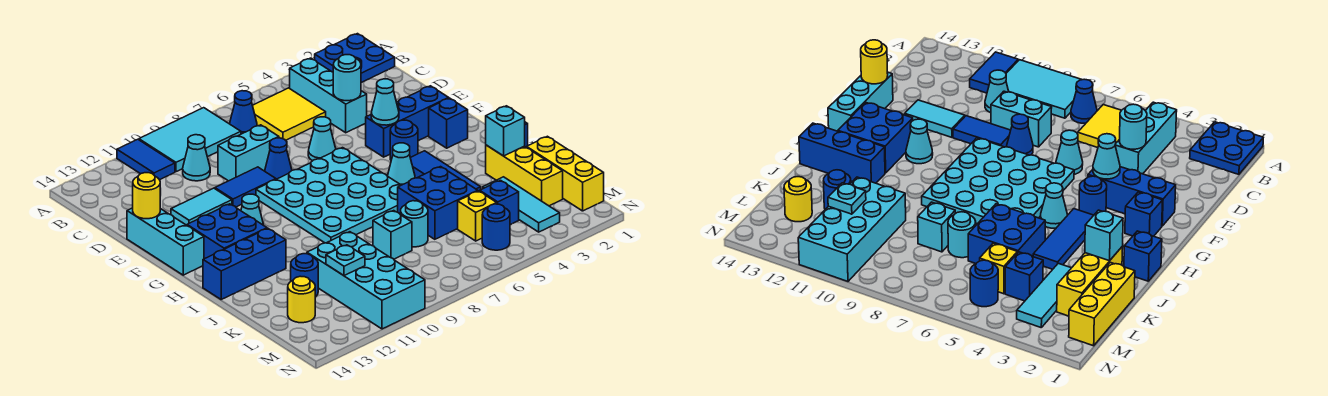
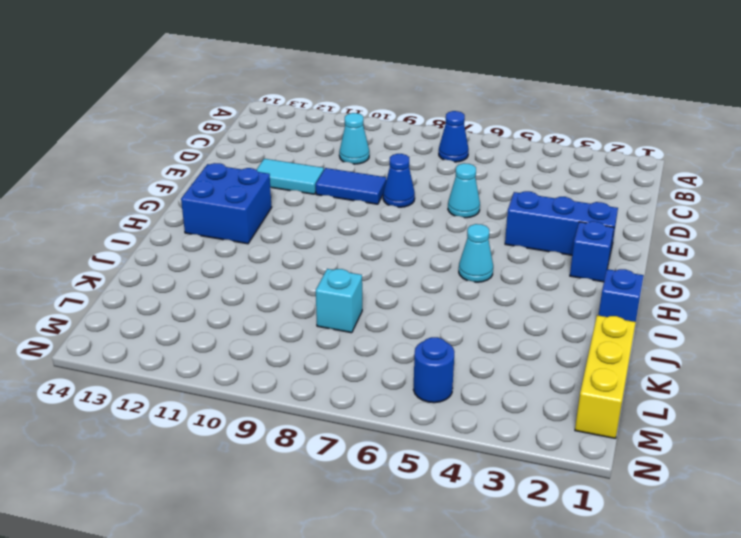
none -> blue plate A1:B2 level 1
none -> cyan tile A8:B10 level 1
none -> blue tile A11:B11 level 1
none -> cyan brick B4:D4 level 1

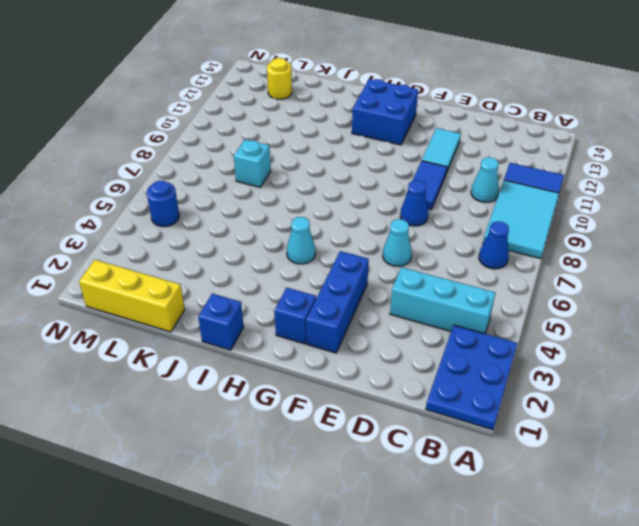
blue plate A1:B3 level 1 -> blue plate A1:B2 level 1
none -> yellow tile B5:C6 level 1
none -> cyan brick D8:D9 level 1
none -> cyan brick E14:G14 level 1
none -> cyan plate F6:I9 level 1

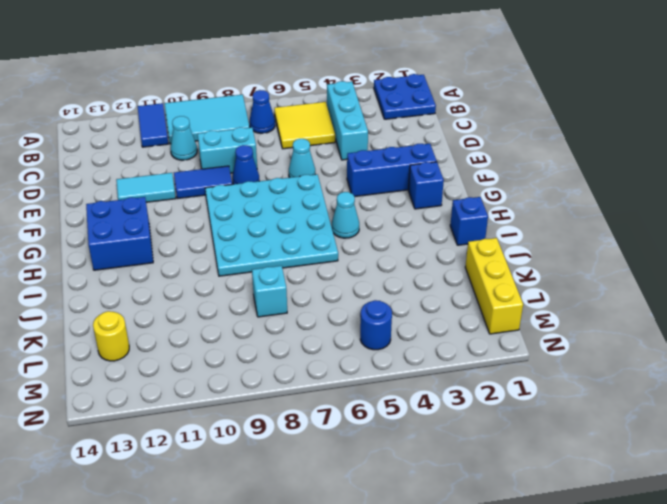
none -> cyan brick E14:G14 level 1
none -> blue round brick G4 level 1
none -> cyan cone G11 level 1
none -> blue tile H4:J4 level 1

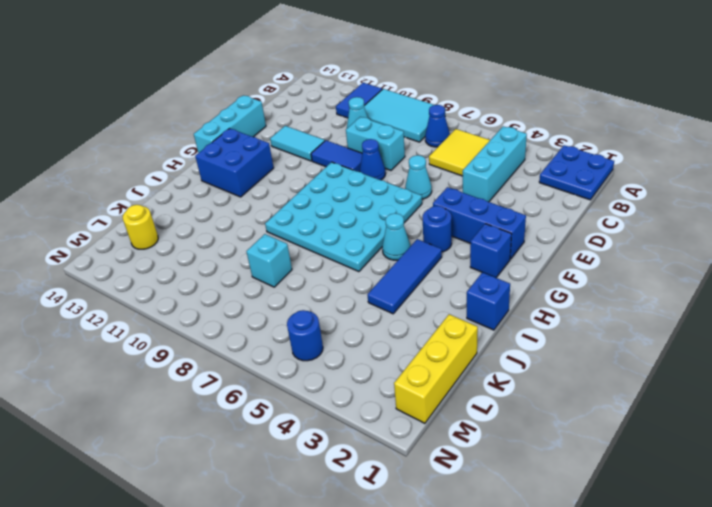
none -> cyan cone G11 level 1
none -> blue brick I12:I14 level 1
none -> yellow brick J2:L2 level 1
none -> blue brick J5:K6 level 1

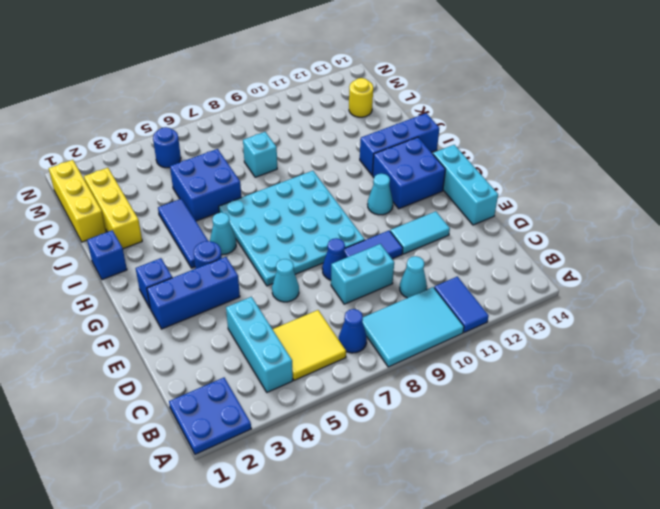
none -> cyan tile K3:M3 level 1
none -> cyan round brick K7 level 1
none -> cyan brick K10:N11 level 1
none -> blue round brick K12 level 1

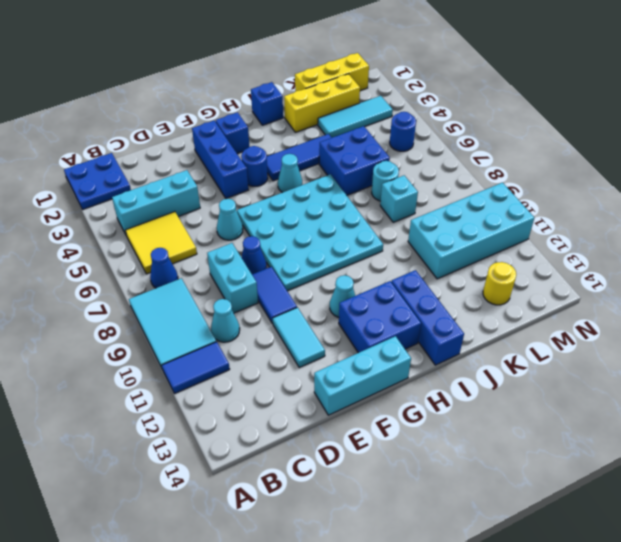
none -> blue round brick K12 level 1
none -> blue brick L4 level 1
none -> yellow brick L5 level 1
none -> cyan round brick D4 level 2

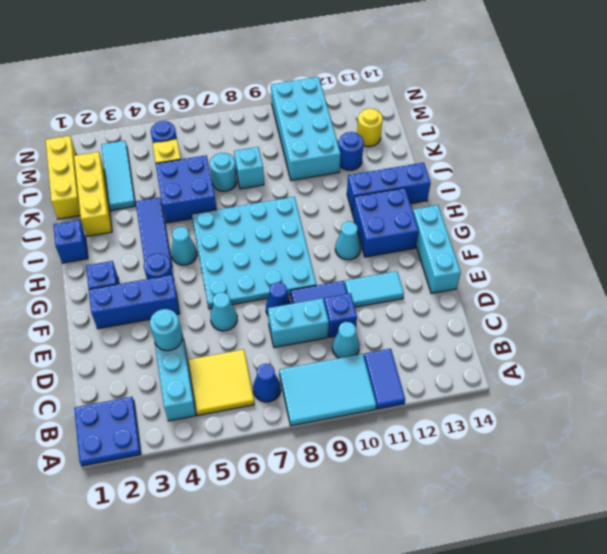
blue brick D10 level 1 -> blue brick L4 level 1
none -> yellow round brick E14 level 2
none -> cyan cone F4 level 2
none -> cyan brick J2 level 2
none -> cyan plate L11 level 2

